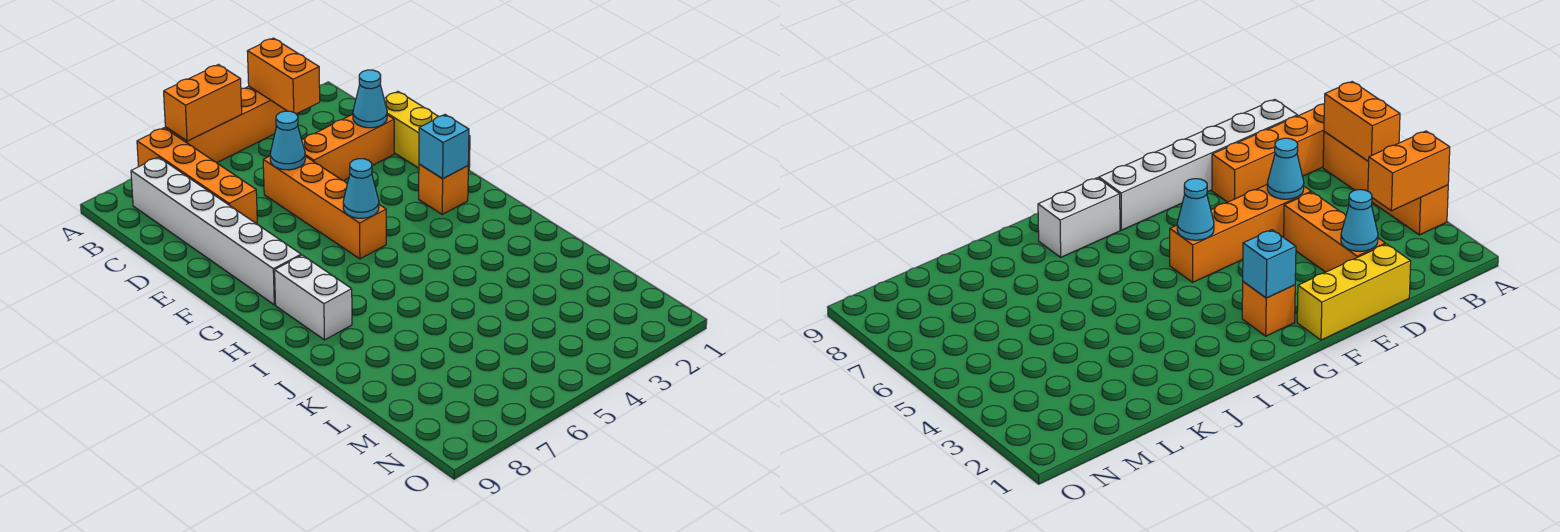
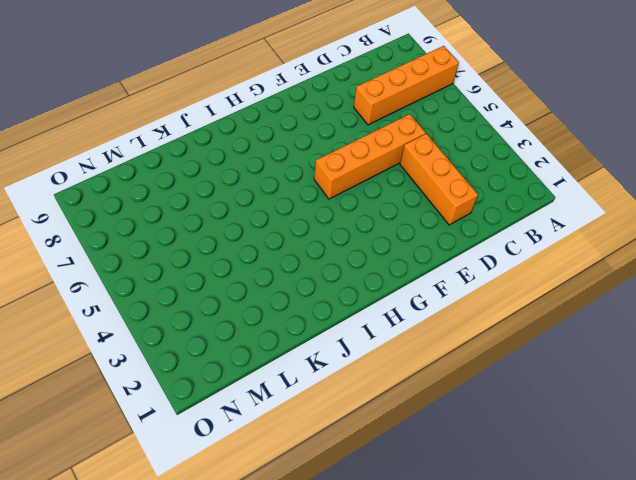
none -> orange brick A3:A6 level 1
none -> white brick B8:G8 level 1
none -> yellow brick D1:F1 level 1

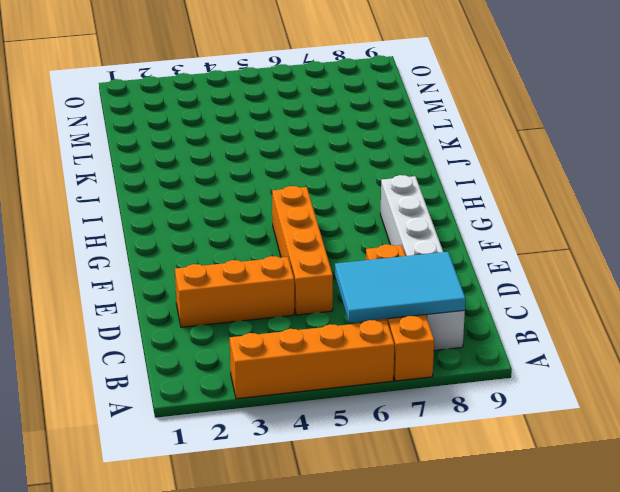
cyan tile B6:C8 level 2 -> none
none -> yellow brick D1:F1 level 1
none -> orange brick G2 level 1
none -> white brick H8:I8 level 1

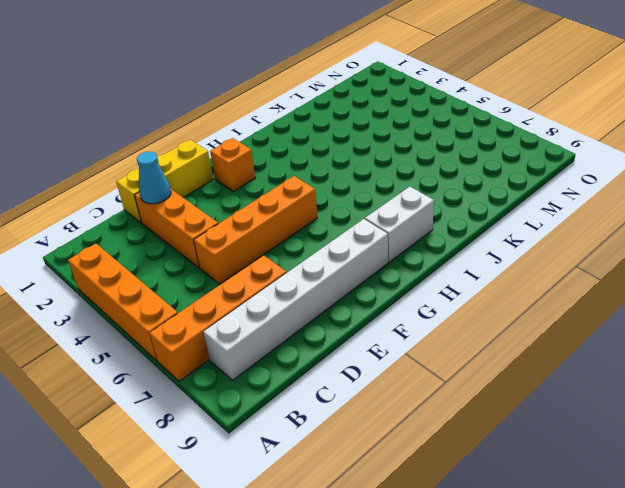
none -> orange brick A3:B3 level 2
none -> orange brick A5:A6 level 2
none -> cyan cone D5 level 2

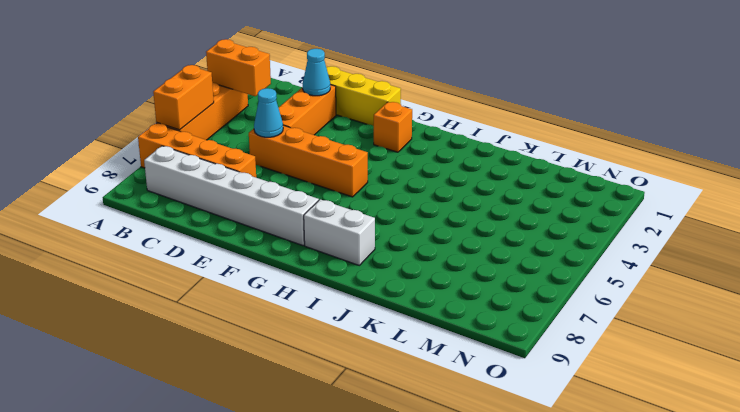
none -> cyan brick G2 level 2
none -> cyan cone G5 level 2

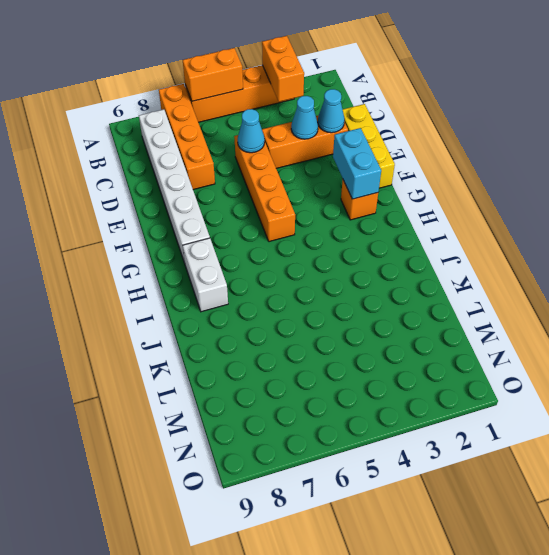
cyan cone D3 level 2 -> cyan cone G5 level 2
cyan brick F2:G2 level 2 -> cyan brick G2 level 2

